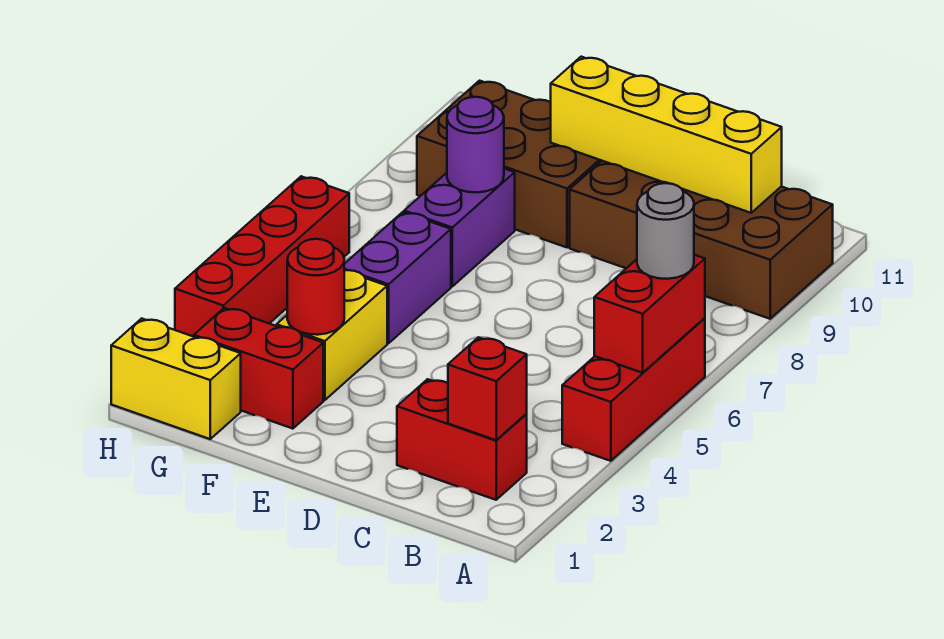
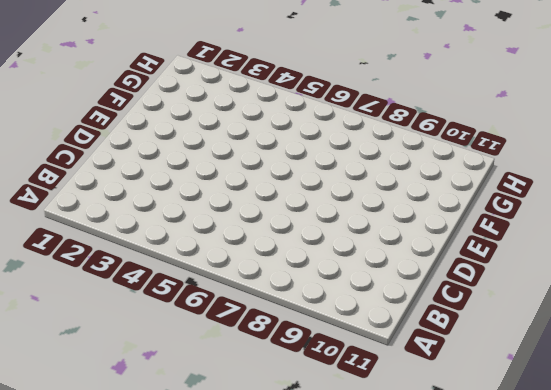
none -> red brick A4:A6 level 1
none -> brown brick A9:D10 level 1
none -> red brick B2:C2 level 1

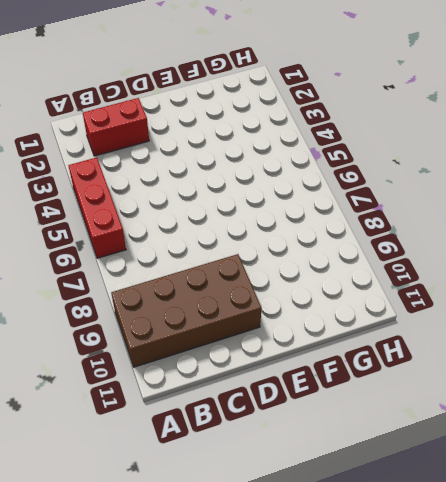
none -> brown brick E9:G10 level 1
none -> red brick F2:G2 level 1
none -> yellow brick F3:F4 level 1

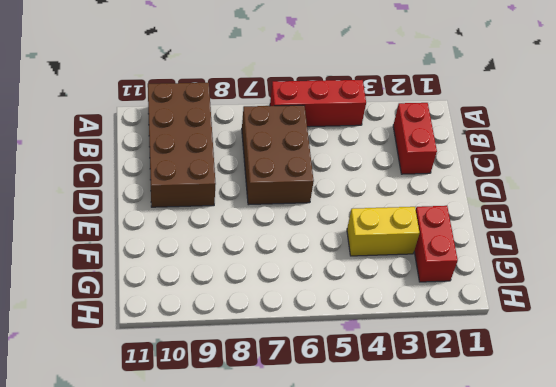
brown brick B6:D7 level 1 -> brown brick E9:G10 level 1
none -> purple brick F5:F6 level 1
none -> purple brick F7:F8 level 1
none -> yellow brick G1:H1 level 1

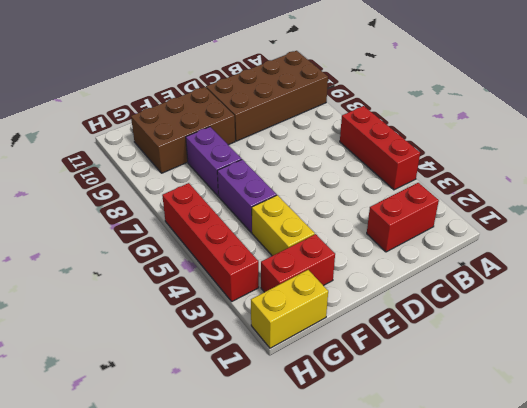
none -> red brick A5:A6 level 2
none -> red brick B2 level 2
none -> yellow brick B10:E10 level 2

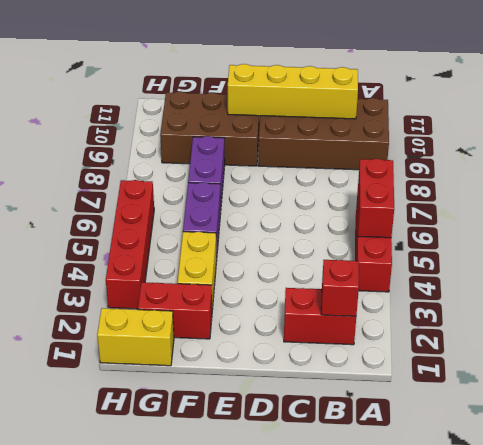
none -> red round brick F3 level 2
none -> purple round brick F8 level 2
none -> grey round brick A6 level 3

